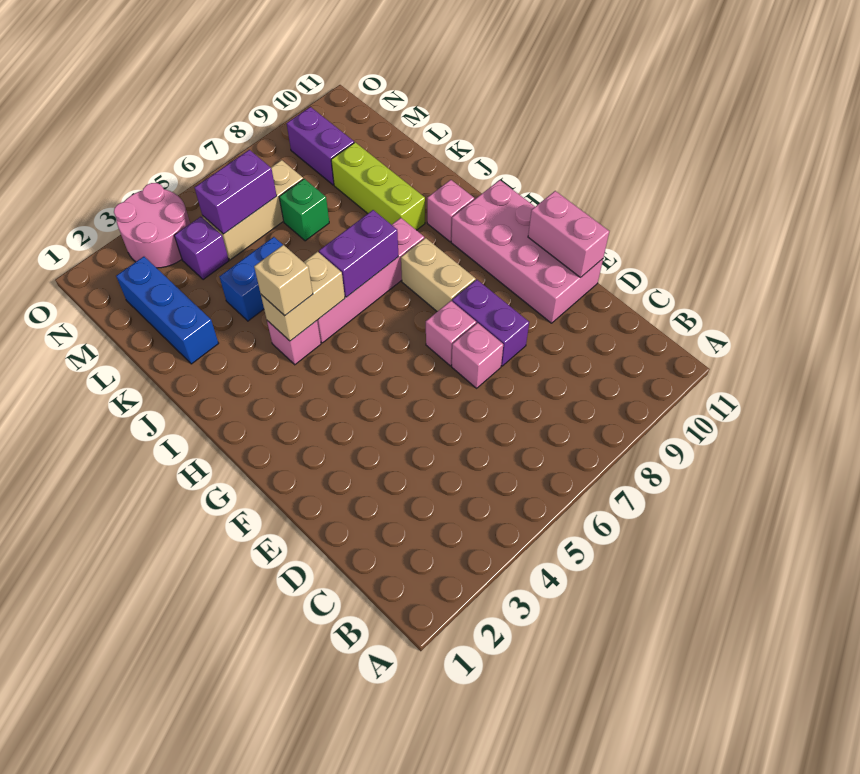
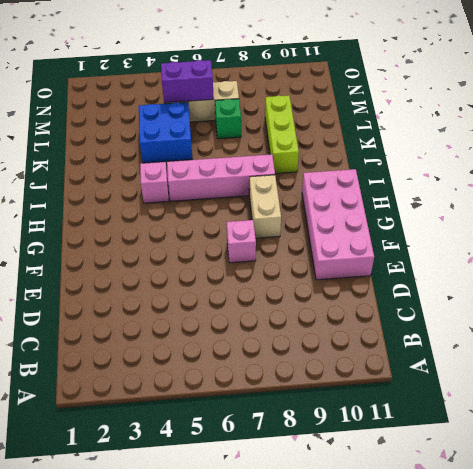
blue brick K4:L5 level 1 -> blue brick K4:K5 level 1
none -> pink brick E7 level 1
none -> purple brick E8:F8 level 1
none -> pink brick I10 level 1

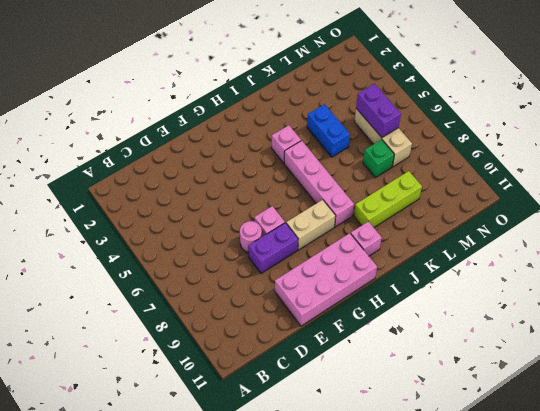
pink round brick E7 level 1 -> pink brick E7 level 1
none -> blue brick K2:M2 level 1
none -> purple brick M4 level 1
none -> purple brick M9:N9 level 1

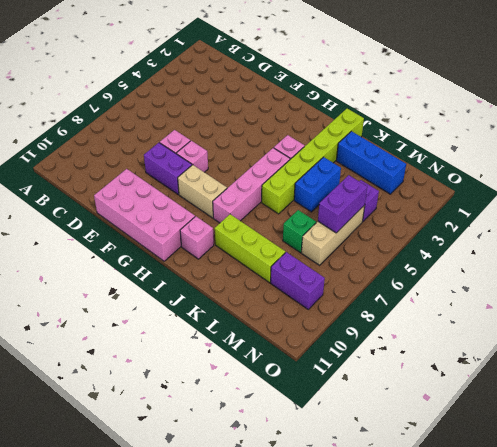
lime brick J1:J6 level 1 -> none
none -> pink round brick N3:O4 level 1
none -> pink brick E11:F11 level 2
none -> tan brick I4:I5 level 2

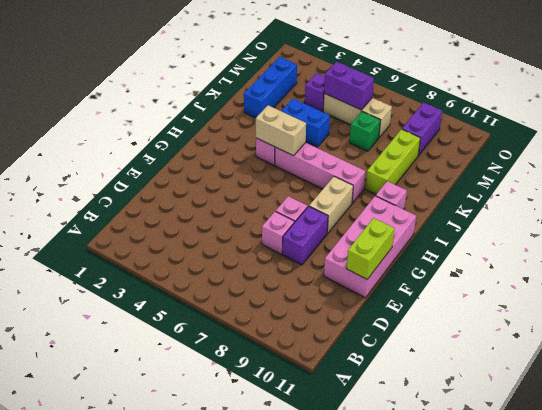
lime brick E11:F11 level 2 -> pink brick E11:F11 level 2
none -> pink round brick N3:O4 level 1
none -> purple brick I6:I7 level 2
none -> tan brick I4 level 3

